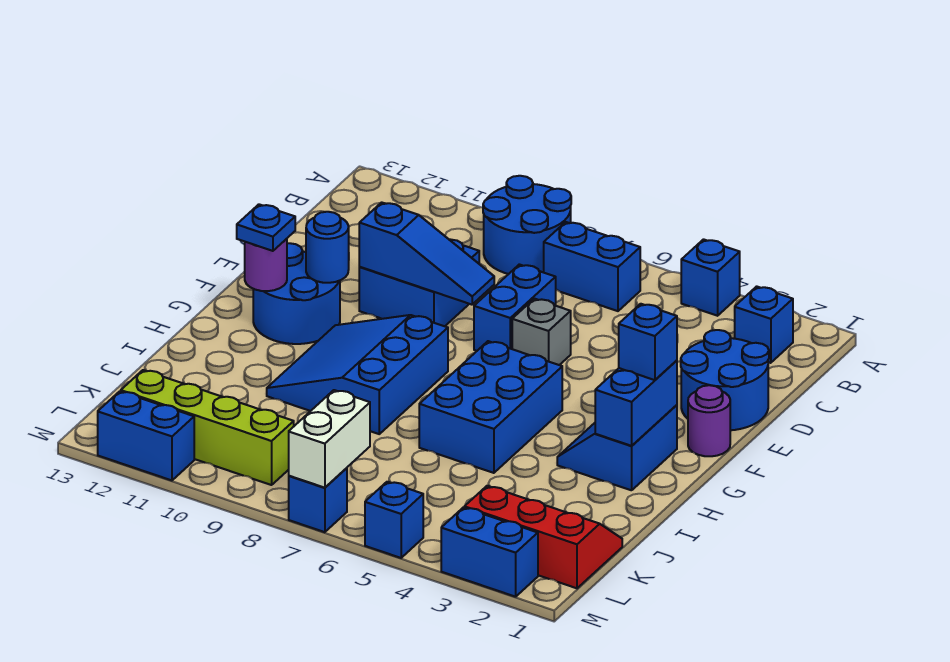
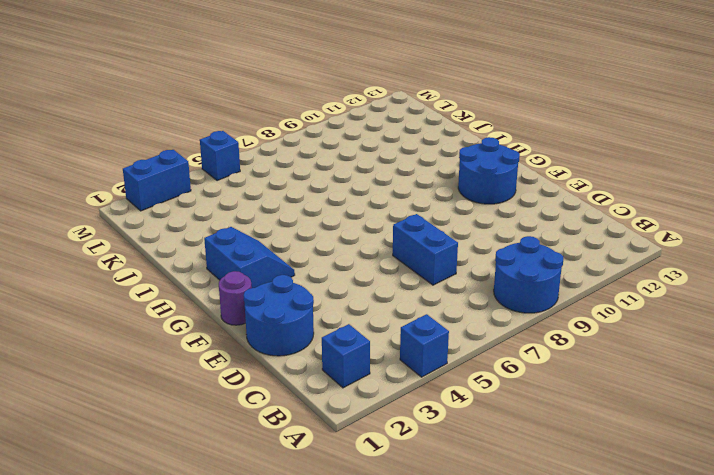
none -> blue brick B6:B7 level 1
none -> blue brick D9:E10 level 1
none -> grey brick E6 level 1

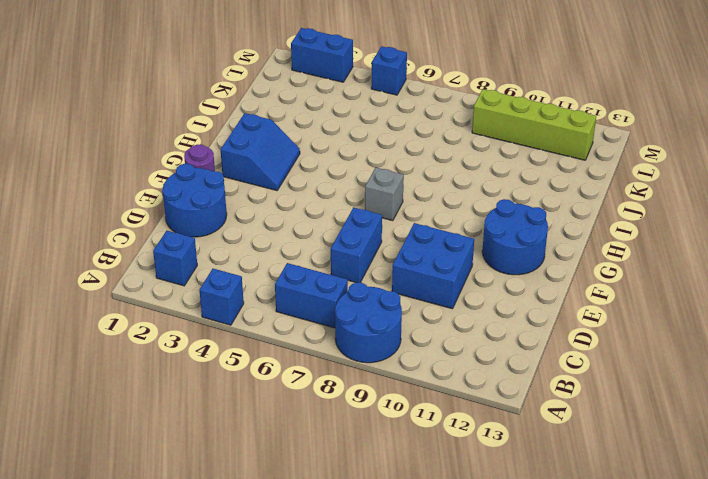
grey brick G7 level 1 -> grey brick E6 level 1
none -> blue brick G5:I6 level 1
none -> blue slope G8:I10 level 1 top 8
none -> red slope K1:L3 level 1 top L

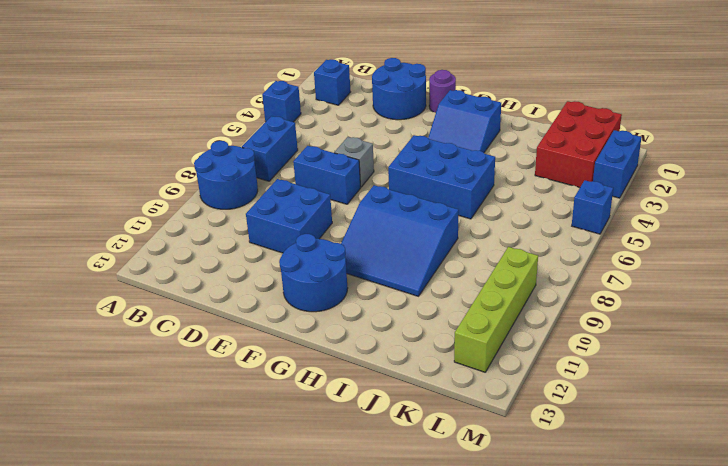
red brick K1:L3 level 1 -> red slope K1:L3 level 1 top L
none -> blue brick M7 level 1
none -> blue brick M11:M12 level 1
none -> blue slope E8:E10 level 2 top 10

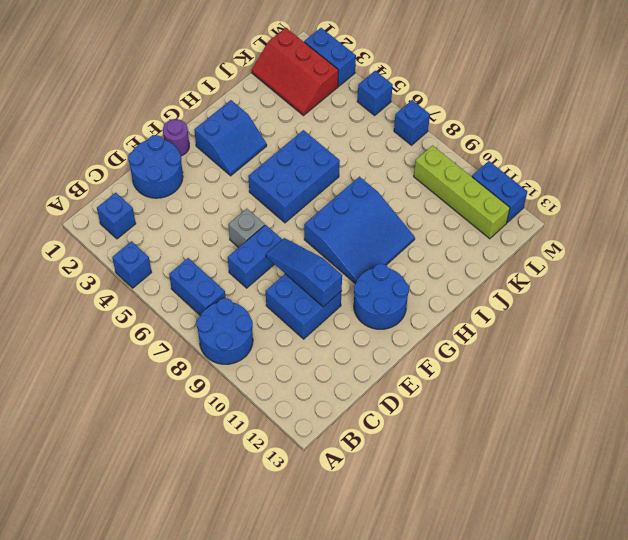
none -> blue round brick F11 level 2
none -> blue brick G2:H2 level 2
none -> purple round brick G12 level 2

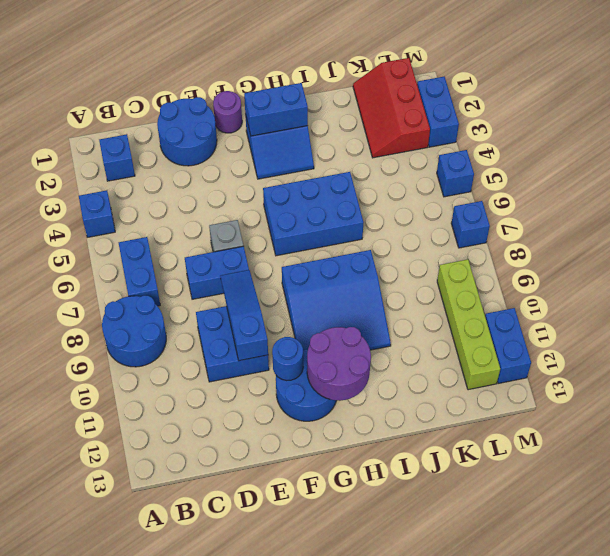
purple round brick G11:H12 level 2 -> purple round brick G12 level 2
none -> white brick L7:M7 level 2
none -> blue brick G2 level 3
none -> blue plate G12 level 3

